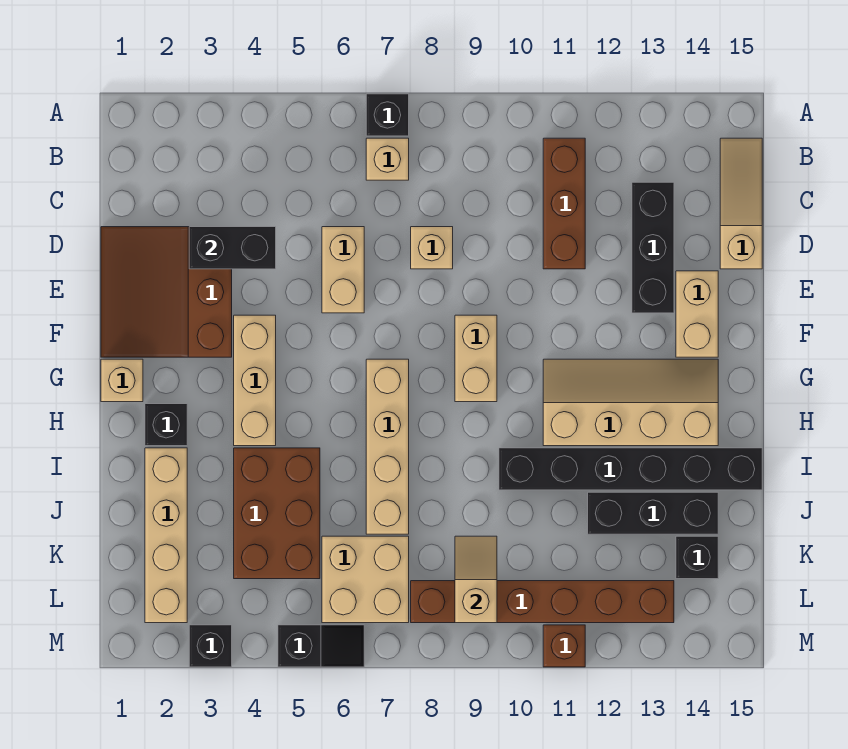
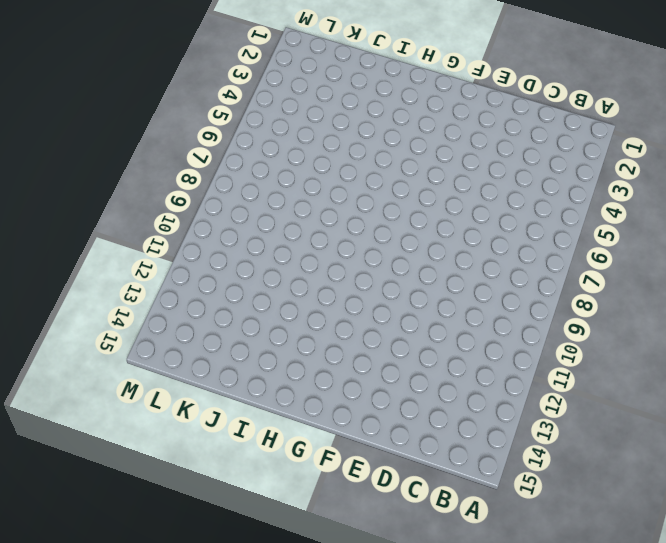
none -> black brick A7 level 1
none -> tan brick B7 level 1
none -> brown brick B11:D11 level 1

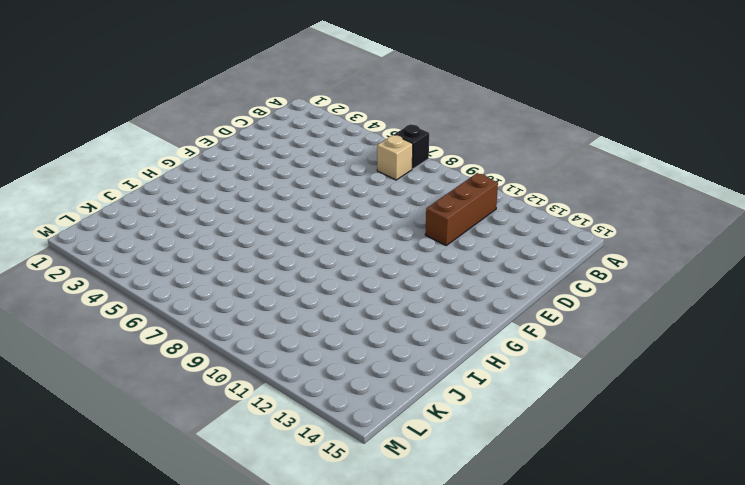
none -> tan slope B15:D15 level 1 top D
none -> black brick C13:E13 level 1
none -> brown slope D1:F3 level 1 top 3

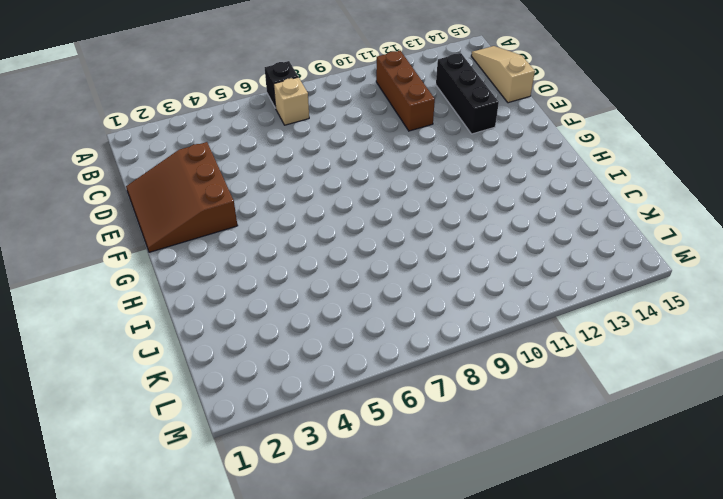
none -> tan brick D6:E6 level 1
none -> tan brick D8 level 1
none -> tan brick E14:F14 level 1

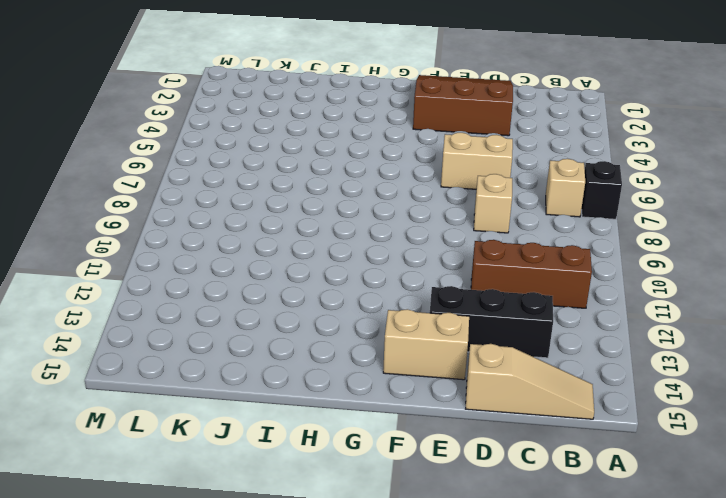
none -> tan brick F4:H4 level 1
none -> tan brick F9:G9 level 1
none -> tan brick G1 level 1

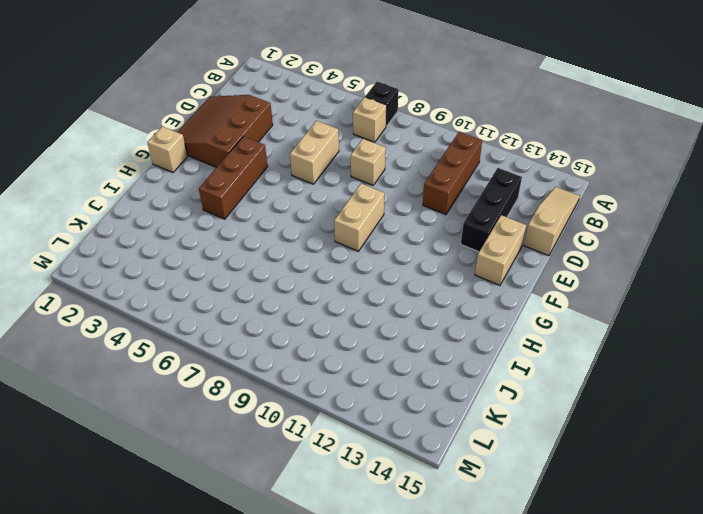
brown brick F4:H4 level 1 -> tan brick F4:H4 level 1
none -> tan brick G7:J7 level 1
none -> tan slope G11:H14 level 1 top H
none -> black brick H2 level 1

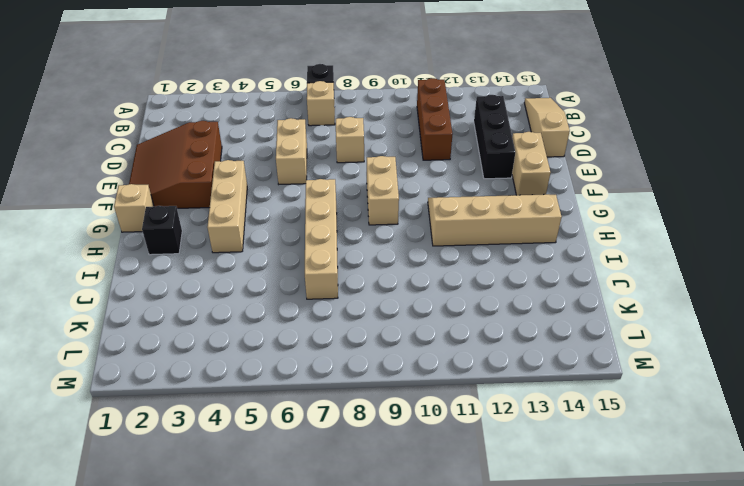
none -> tan brick I2:L2 level 1
none -> brown brick I4:K5 level 1
none -> black brick I10:I15 level 1

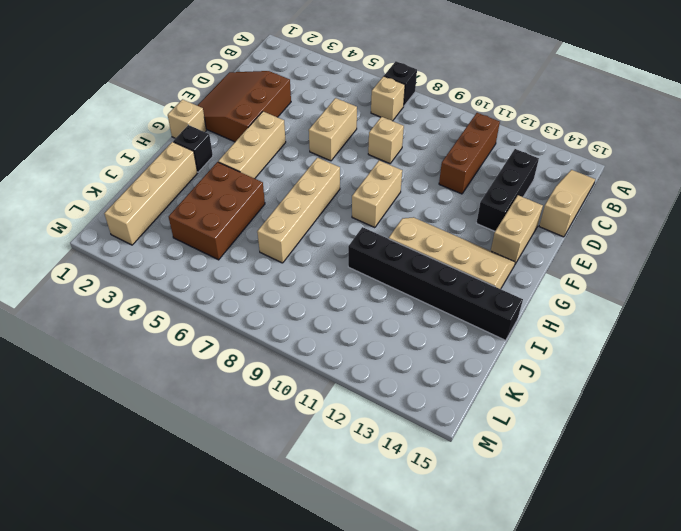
none -> black brick J12:J14 level 1
none -> tan brick K6:L7 level 1
none -> black brick K14 level 1

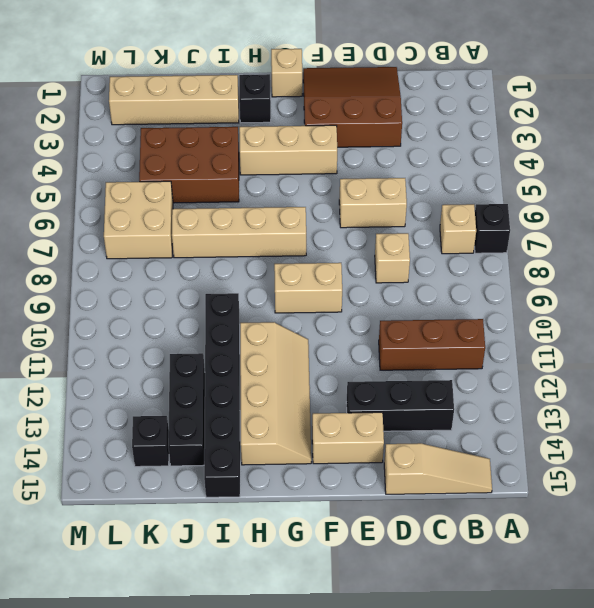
none -> brown brick L8:L13 level 1
none -> black brick M3 level 1
none -> black slope M5:M6 level 1 top 5

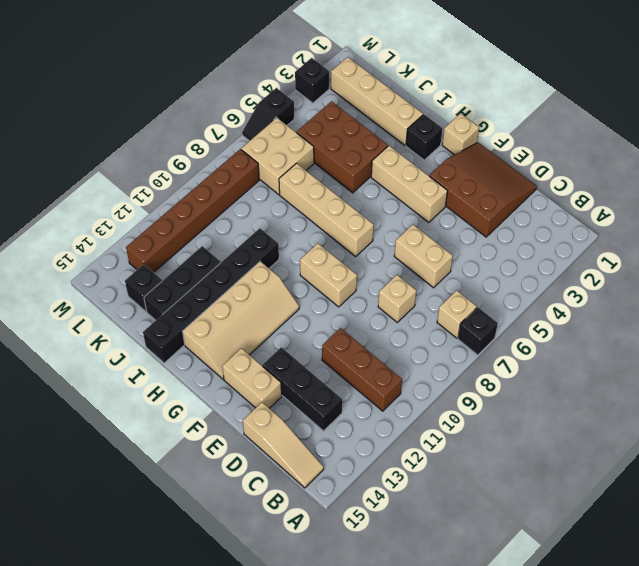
none -> brown brick M11 level 1
none -> black brick D3:D4 level 2
none -> tan slope K9:L9 level 2 top L

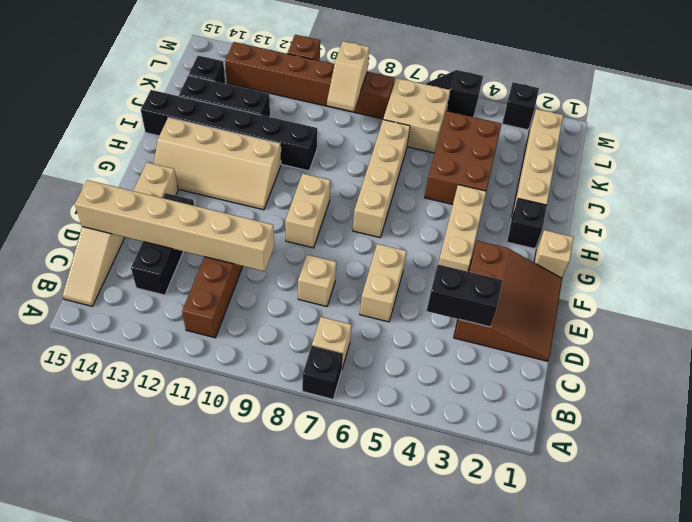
tan brick D10:D15 level 2 -> none

